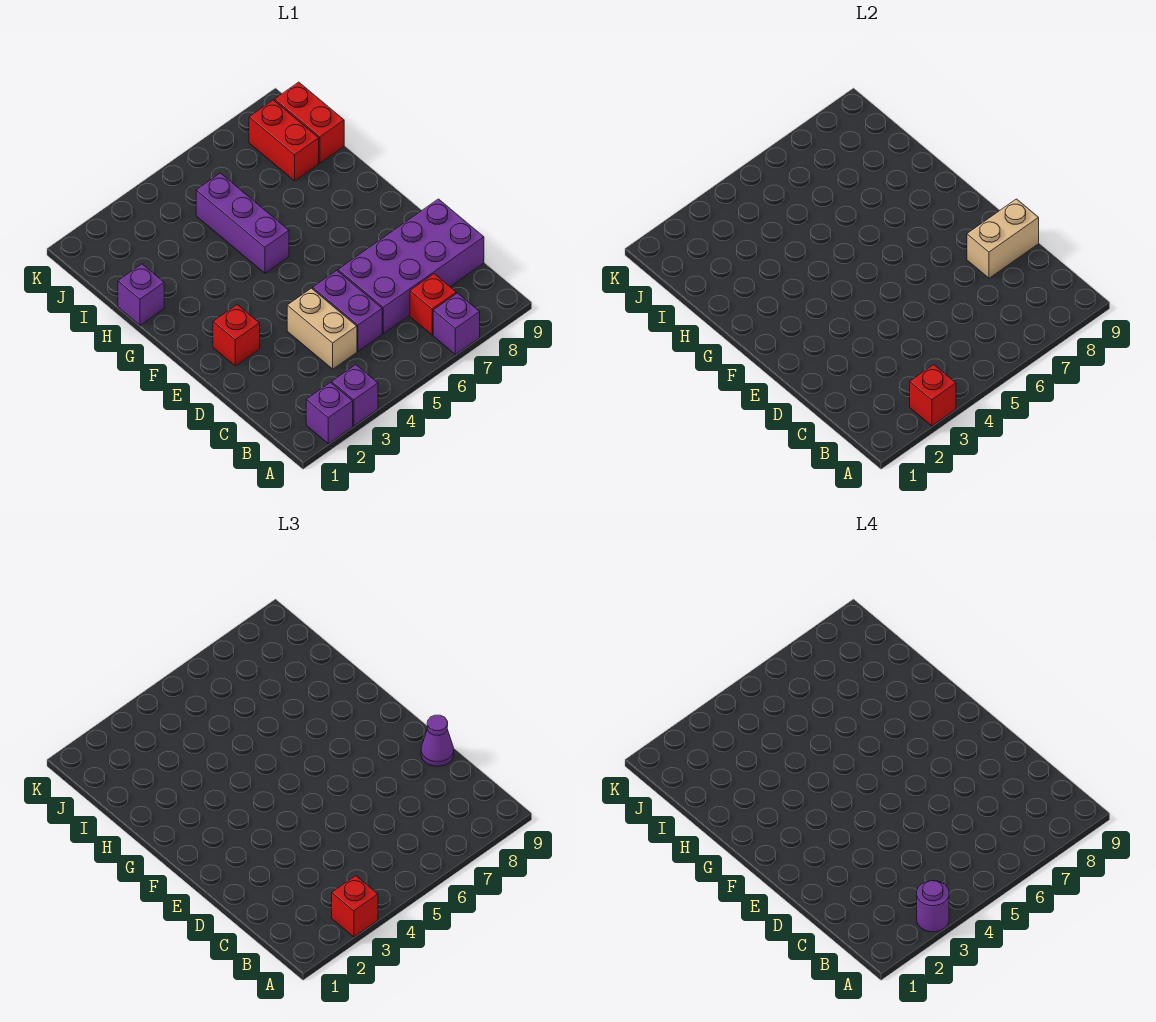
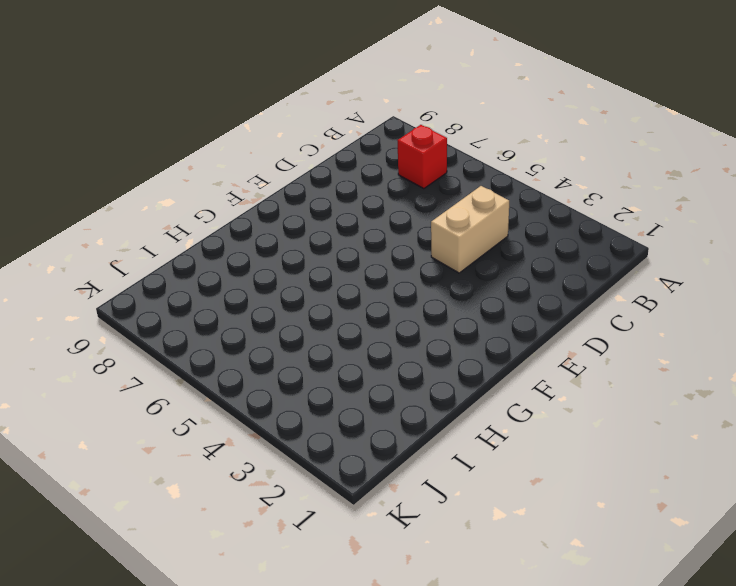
none -> purple brick A2 level 1
none -> purple brick A3 level 1
none -> purple brick A7 level 1

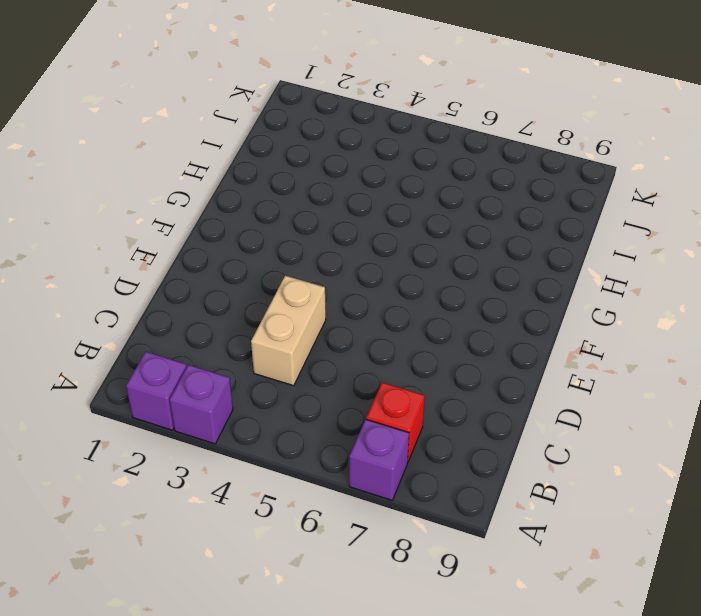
none -> purple brick C5:D5 level 1
none -> purple brick C6:D9 level 1
none -> red brick E2 level 1

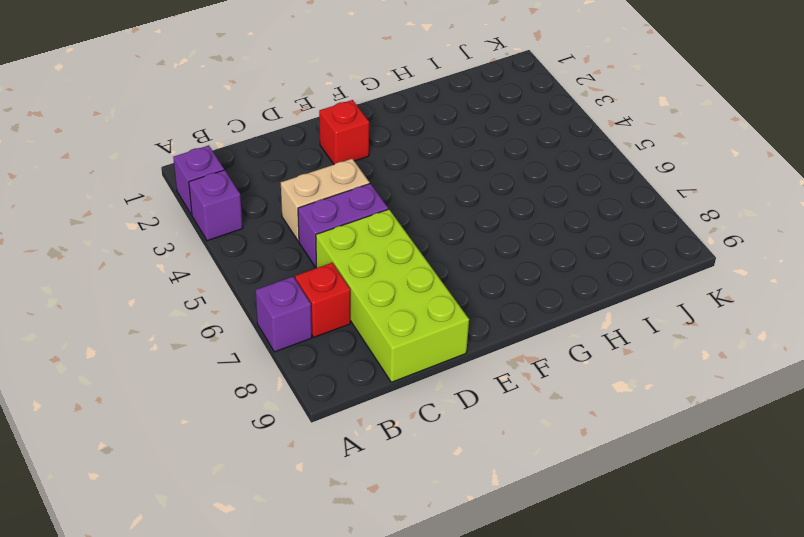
lime brick C6:D9 level 1 -> purple brick C6:D9 level 1
none -> purple brick G5:I5 level 1
none -> purple brick H1 level 1
none -> red brick I8:J8 level 1

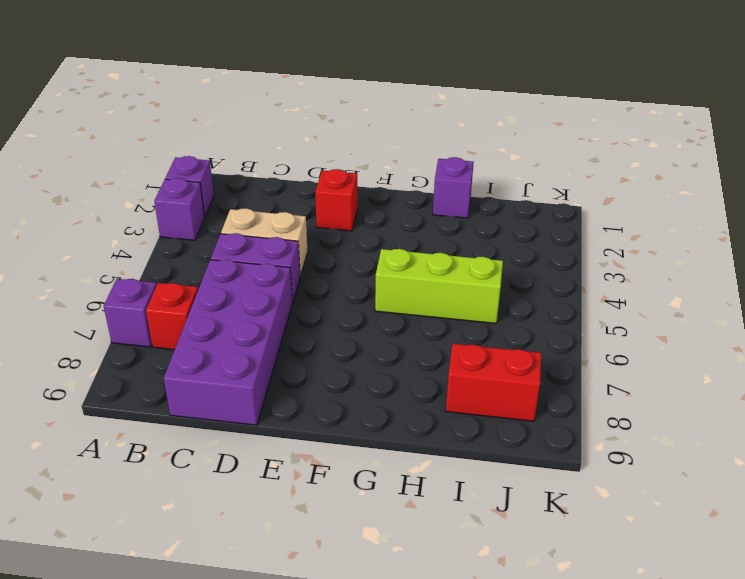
lime brick G5:I5 level 1 -> purple brick G5:I5 level 1
none -> red brick I9:J9 level 1
none -> red brick A3 level 2
none -> tan brick D8:D9 level 2

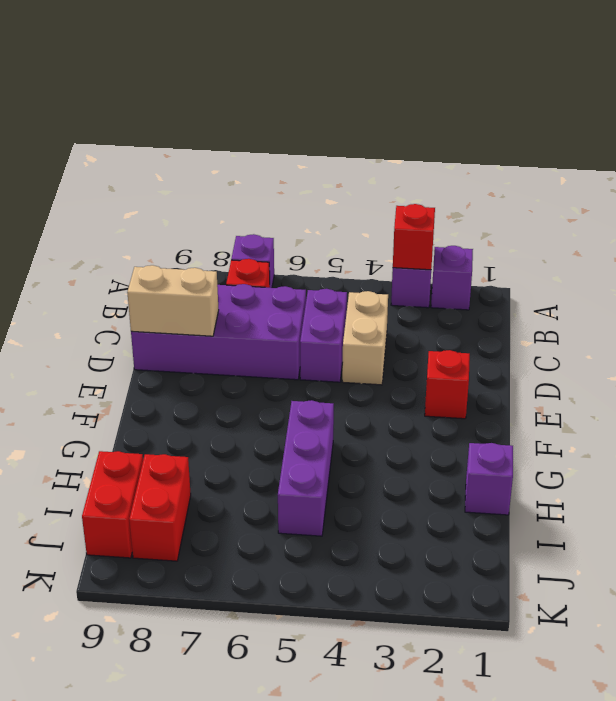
none -> red brick A3 level 3
none -> purple cone D9 level 3
none -> purple round brick A3 level 4

